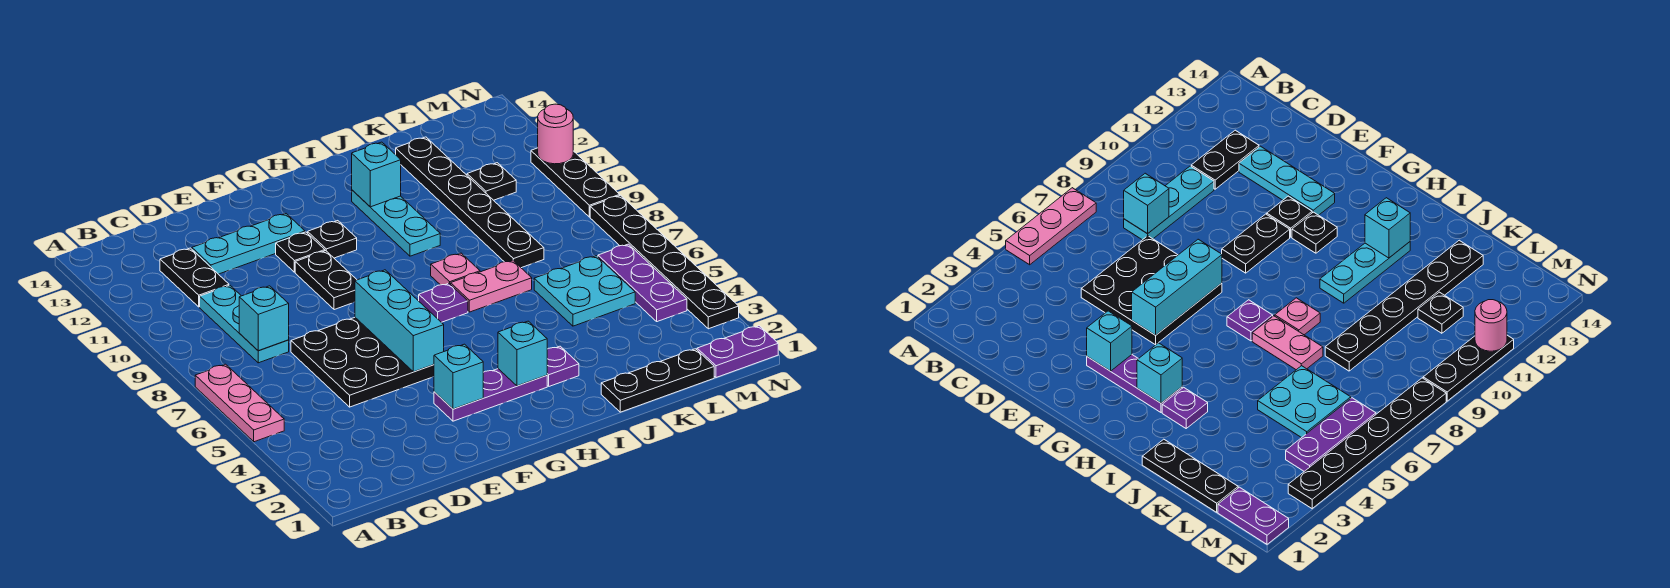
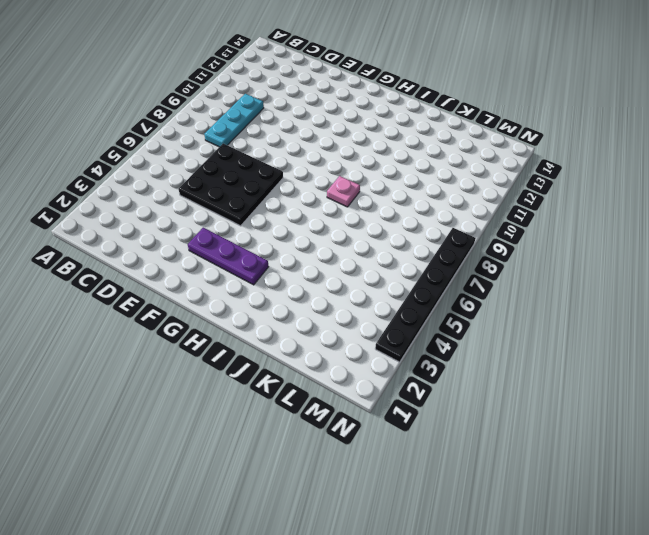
none -> pink plate A5:A7 level 1
none -> black plate C11:C12 level 1
none -> cyan plate D12:F12 level 1

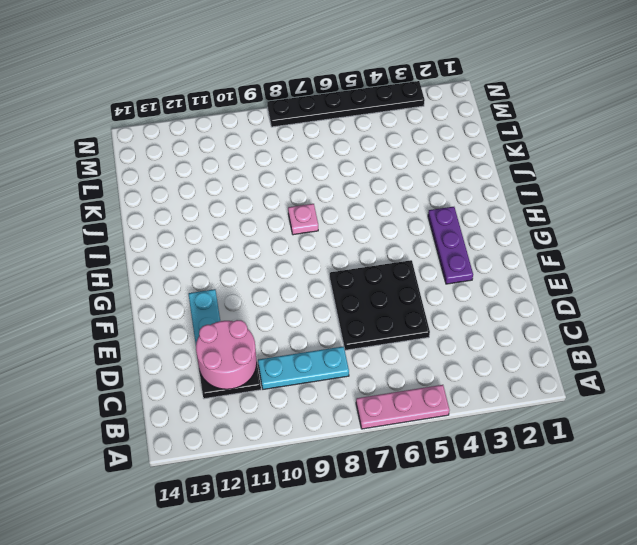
pink round brick C11:D12 level 2 -> none
none -> black plate F9:F10 level 1
none -> black plate F11 level 1
none -> black plate G11 level 1

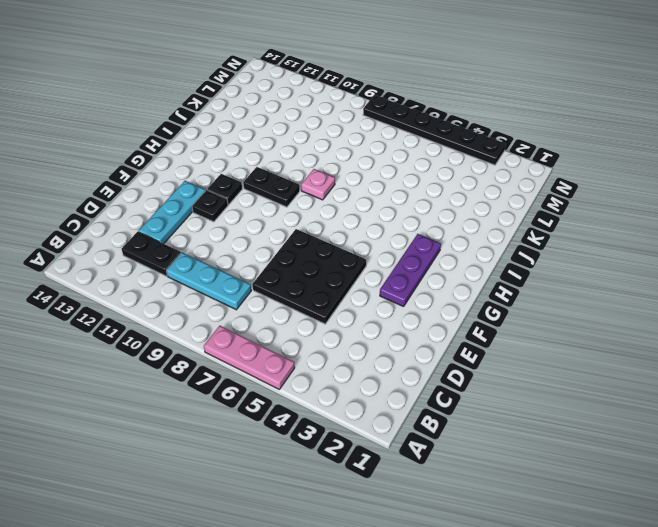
black plate H9:H10 level 1 -> black plate F9:F10 level 1
none -> purple plate H7 level 1
none -> purple plate I3 level 1
none -> pink plate I7:J7 level 1

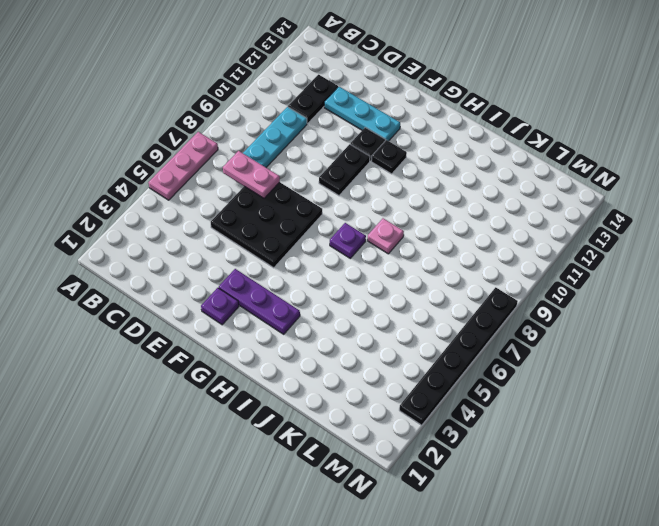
pink plate C7:D7 level 2 -> pink plate I7:J7 level 1
purple plate F2 level 1 -> purple plate I3 level 1
none -> cyan plate I10:I12 level 1
none -> black plate J1:L1 level 1
none -> cyan plate K5:L6 level 1

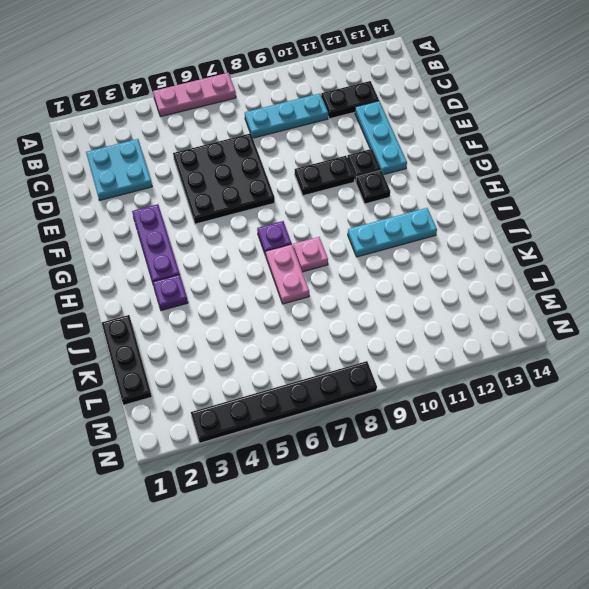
cyan plate C2:D3 level 1 -> cyan plate K5:L6 level 1
none -> black plate K8:K13 level 1
none -> black plate L11 level 1
none -> purple plate M1:N1 level 1

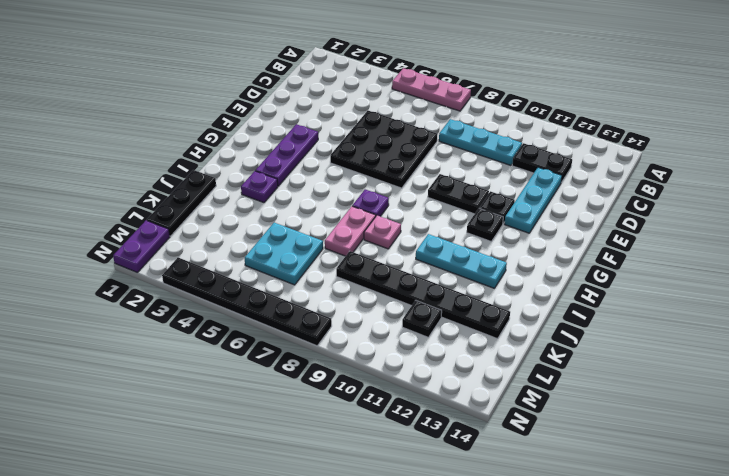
none -> purple plate M4:M6 level 1
none -> black plate N9:N11 level 1
none -> cyan brick C8 level 2

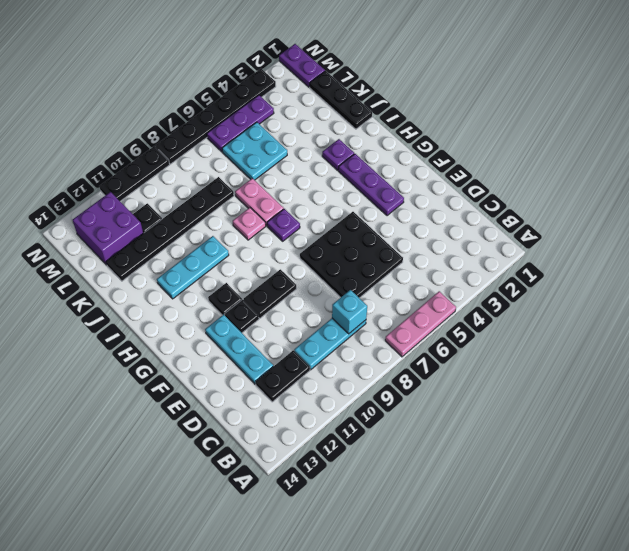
purple brick L12:M13 level 1 -> none
none -> cyan brick F3 level 2
none -> cyan brick F5:F7 level 2
none -> cyan brick H3 level 2

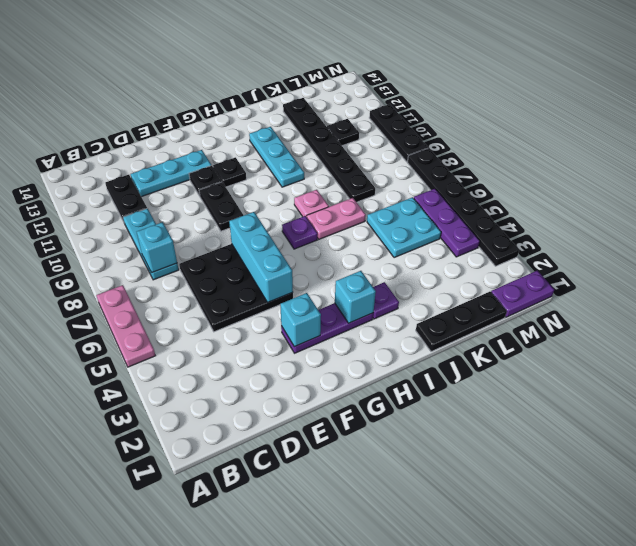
none -> cyan brick I12 level 2
none -> pink round brick N11 level 2

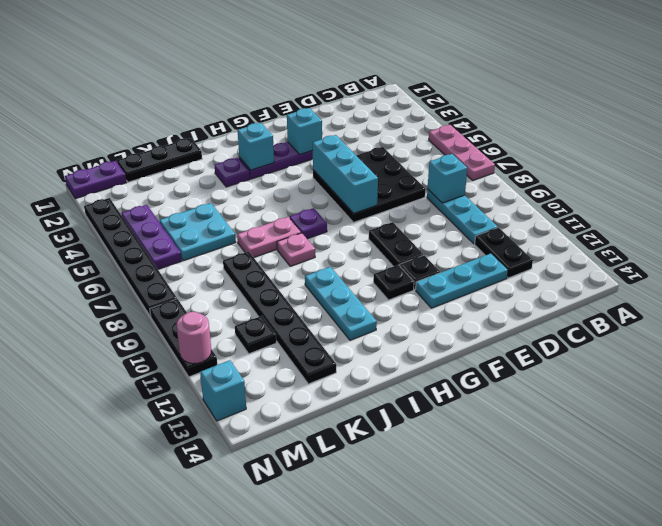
cyan brick N13 level 1 -> cyan brick I12 level 2

